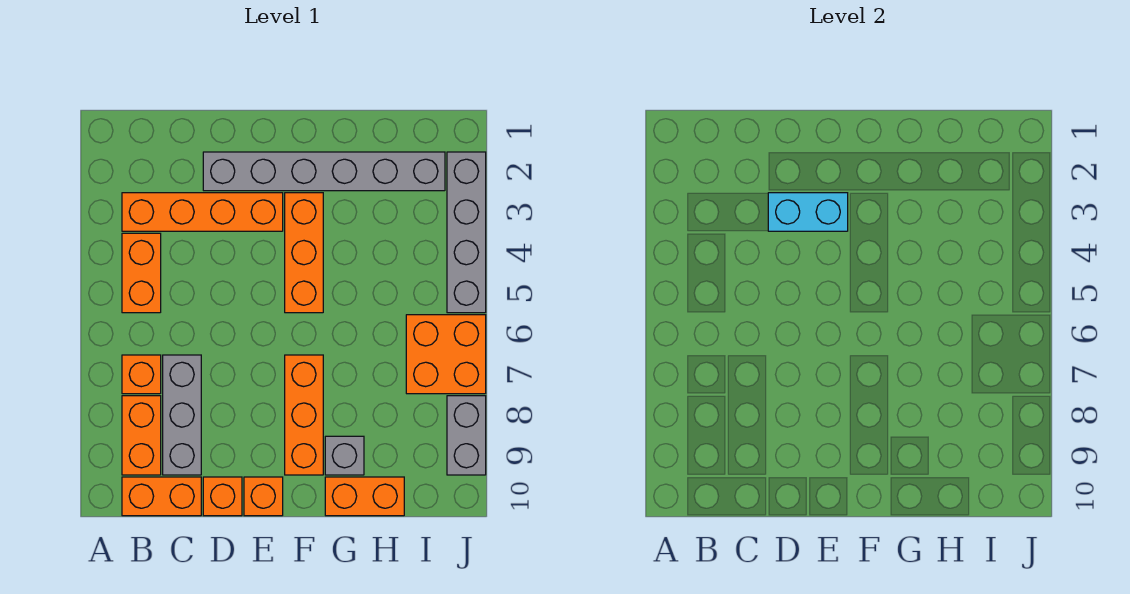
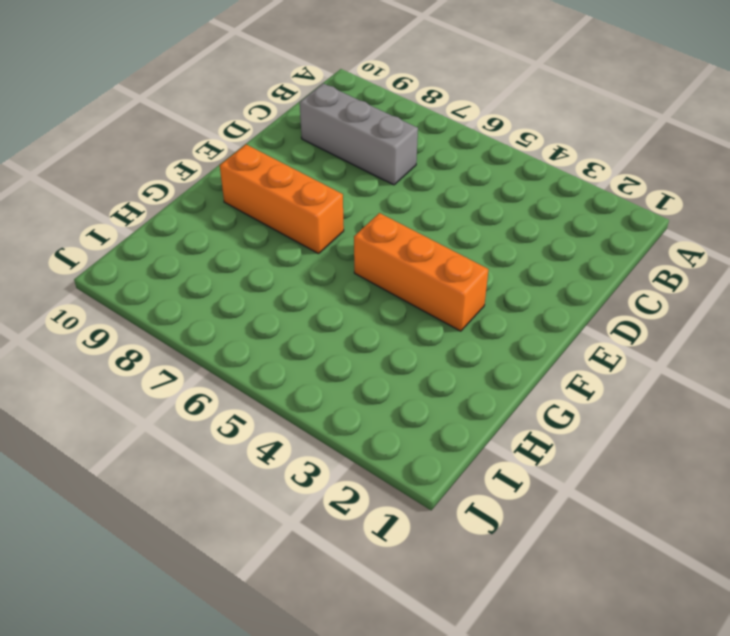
none -> orange brick B3:E3 level 1
none -> orange brick B4:B5 level 1
none -> orange brick B7 level 1

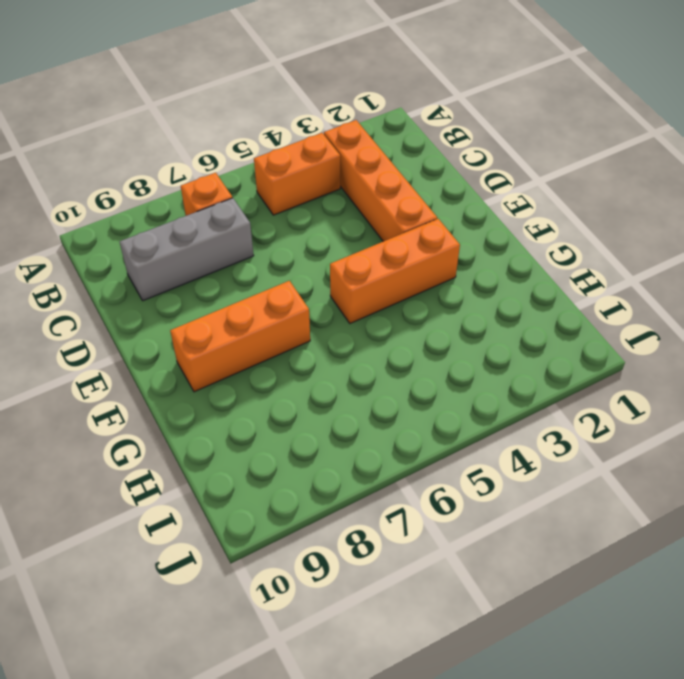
none -> orange brick B8:B9 level 1
none -> orange brick B10:C10 level 1
none -> grey brick D2:I2 level 1

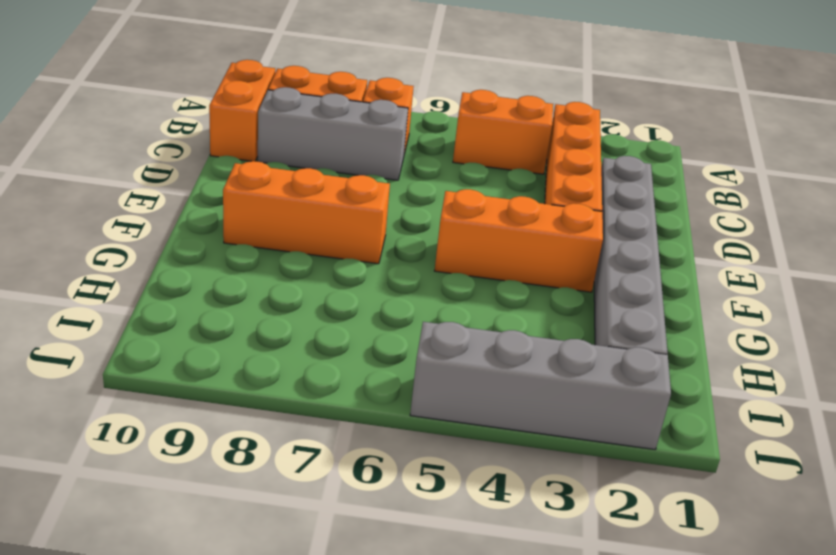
none -> orange brick D10 level 1
none -> orange brick E10 level 1
none -> grey brick G9 level 1

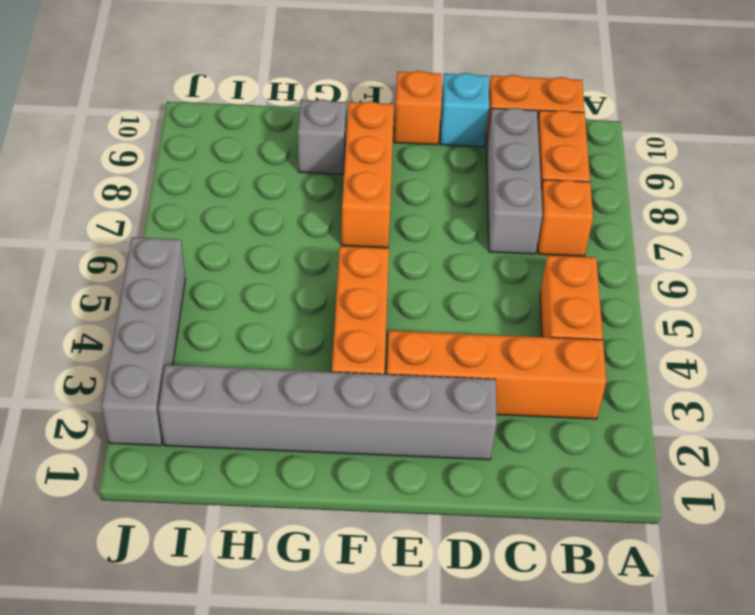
cyan brick D10 level 1 -> orange brick D10 level 1
none -> orange brick G10:H10 level 1
none -> orange brick I6:J7 level 1
none -> grey brick J8:J9 level 1

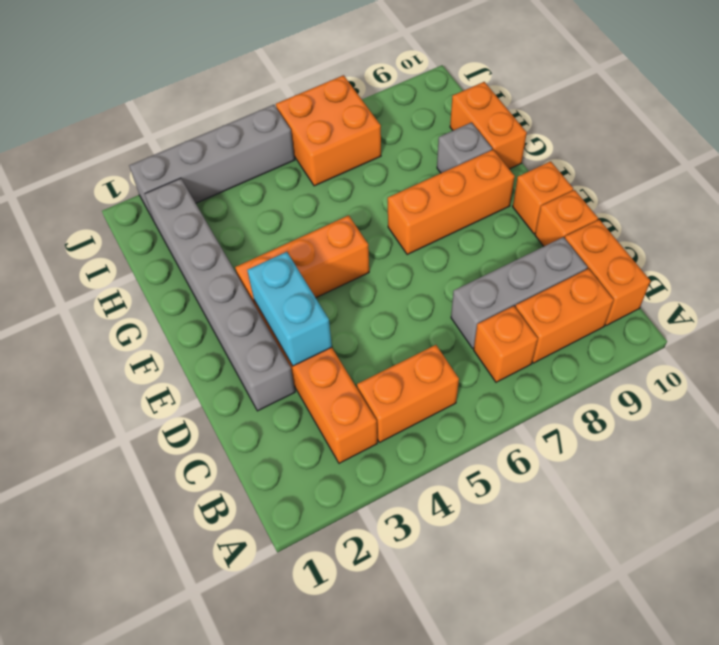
none -> grey brick J8:J9 level 1

